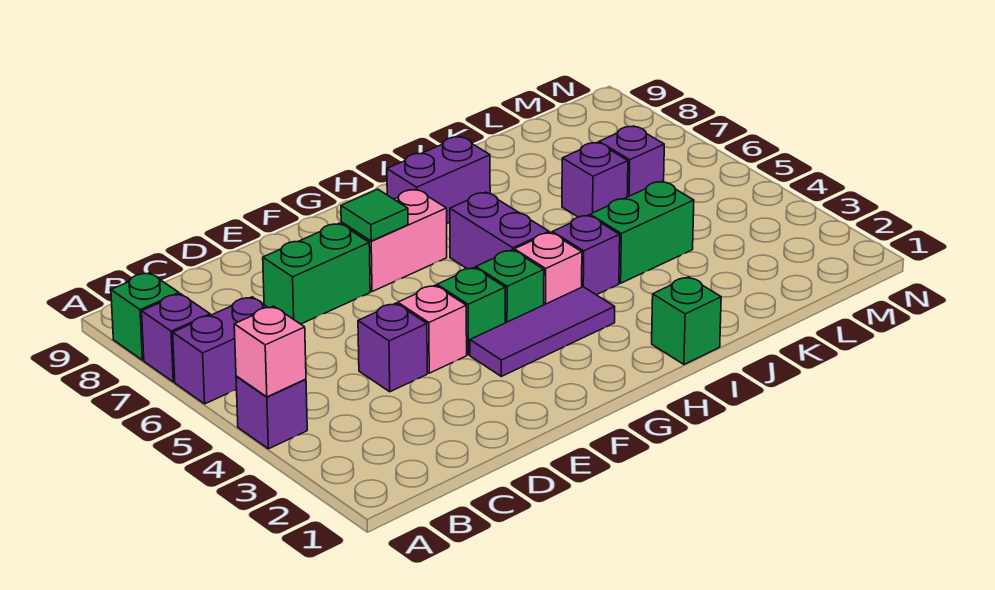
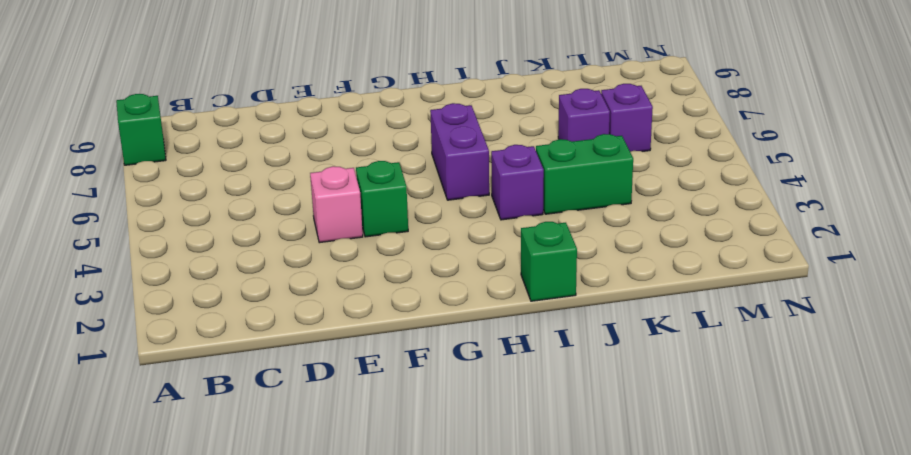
none -> purple brick A4 level 1
none -> purple brick A6:B6 level 1
none -> purple brick A7 level 1

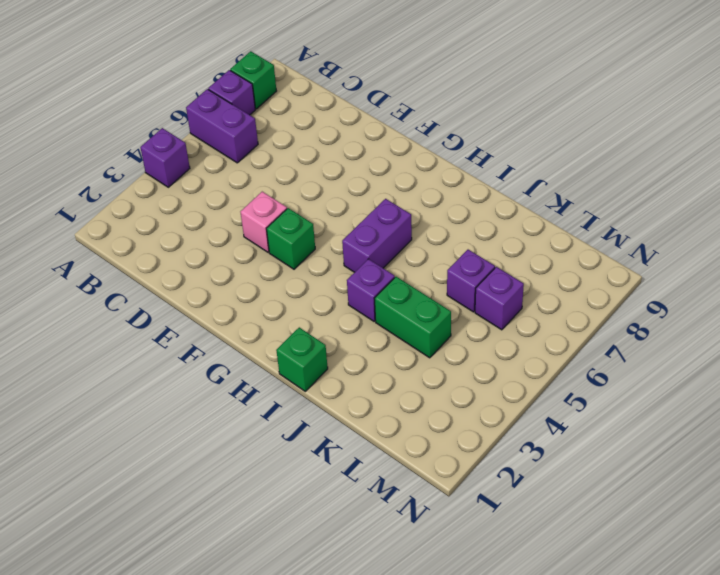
none -> purple brick D4 level 1
none -> green brick D7:E7 level 1
none -> purple tile F3:H3 level 1

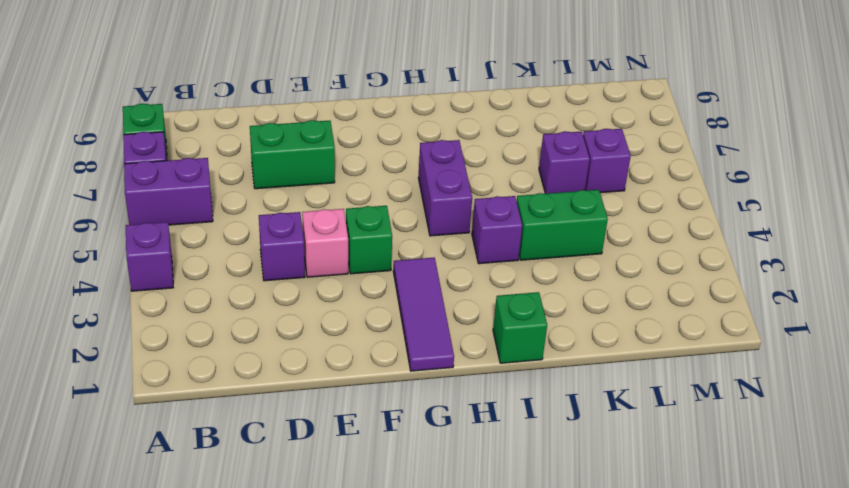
purple tile G1:G3 level 1 -> purple tile F3:H3 level 1
none -> pink brick F7:G7 level 1
none -> green brick G4 level 1
none -> pink brick H4 level 1

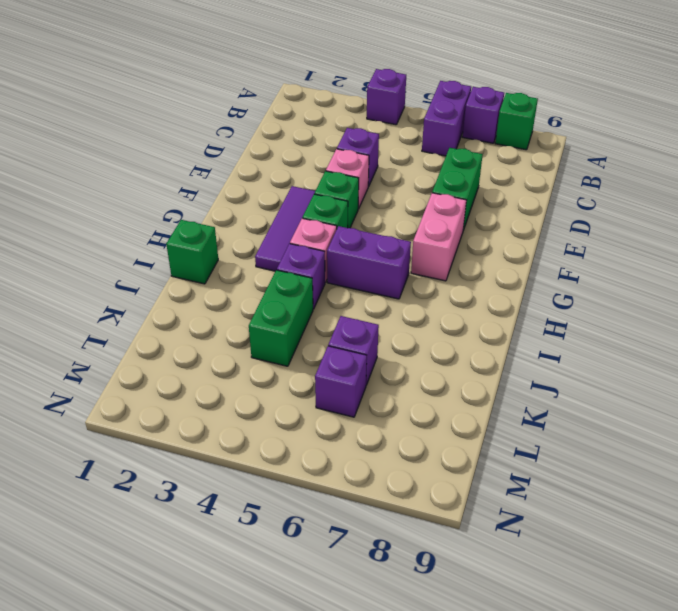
none -> purple brick H8:I8 level 1
none -> pink brick A4 level 2
none -> green tile F7 level 2

